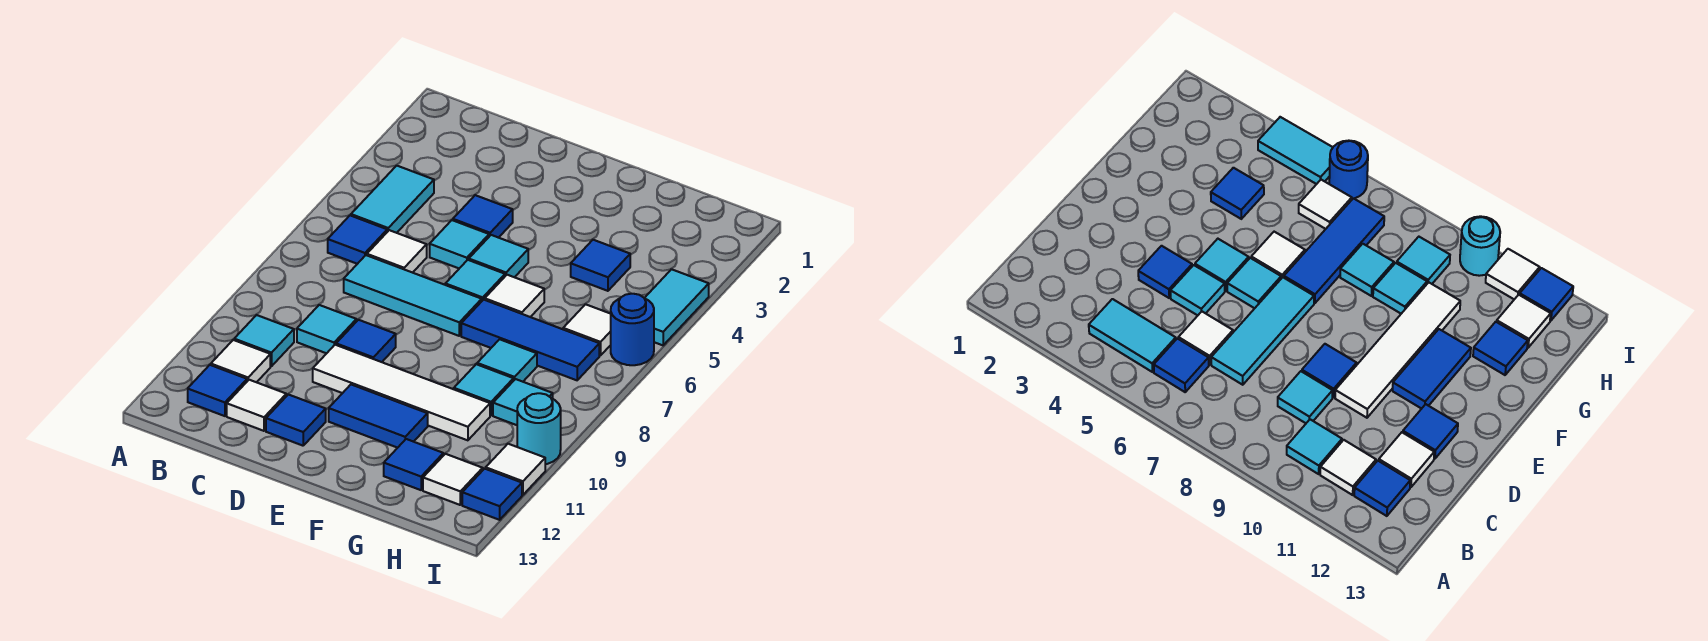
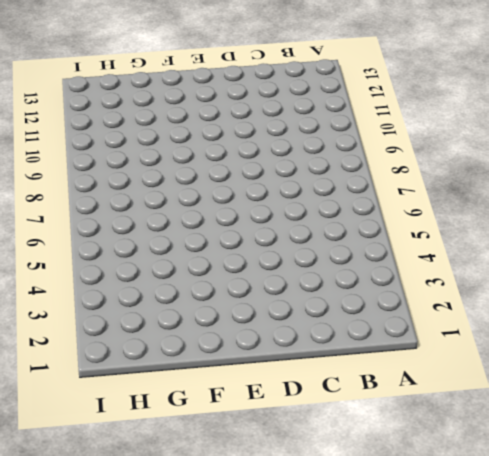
none -> cyan tile B4:B5 level 1
none -> blue tile B6 level 1
none -> cyan tile B10 level 1
none -> white tile B11 level 1

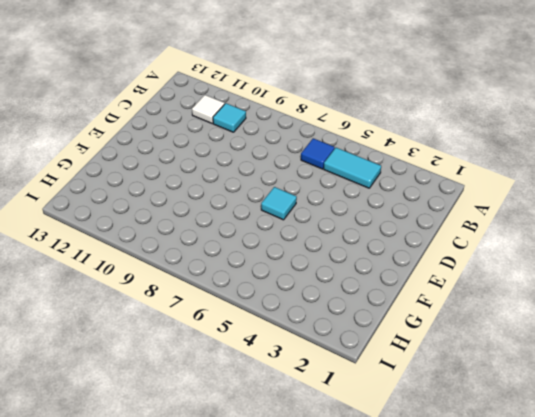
none -> blue tile B12 level 1
none -> white tile C6 level 1
none -> cyan tile C7:E7 level 1
none -> cyan tile C9 level 1

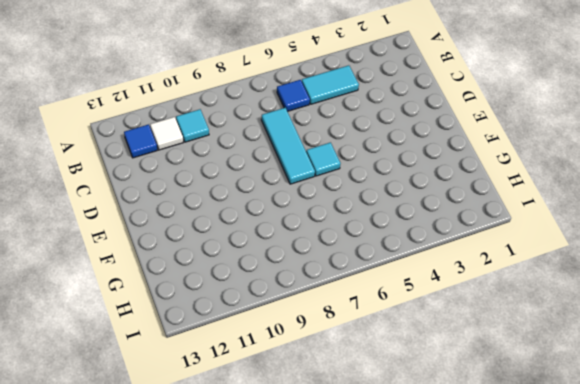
none -> white tile C6 level 1
none -> cyan tile C9 level 1
none -> white tile C12 level 1
none -> blue tile D4 level 1

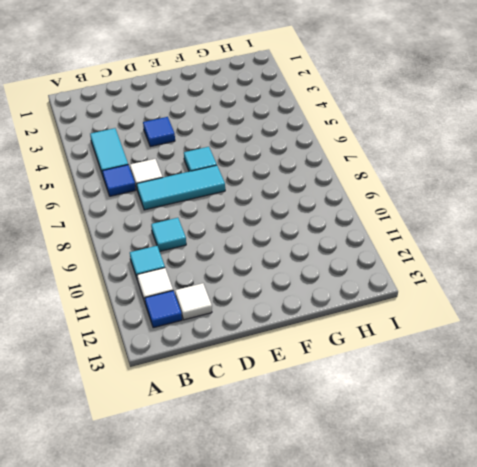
none -> cyan tile D5 level 1
none -> blue tile D9 level 1
none -> white tile D10:G10 level 1
none -> blue tile D12 level 1

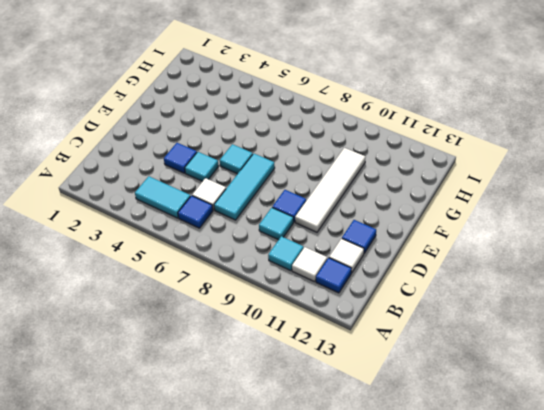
none -> cyan tile E5 level 1
none -> blue tile E11:F11 level 1
none -> white tile F6 level 1
none -> blue tile F7:H7 level 1

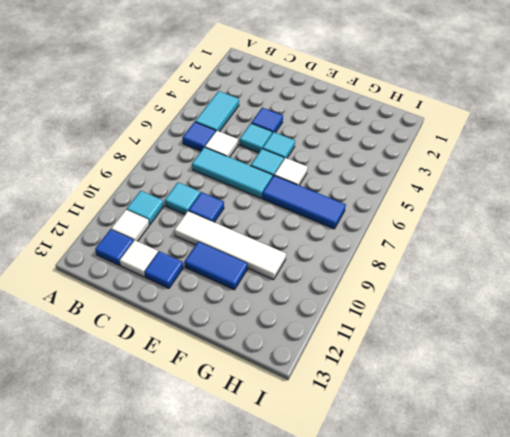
none -> blue tile G4 level 1
none -> cyan tile G8 level 1
none -> cyan tile G9 level 1
none -> blue tile G12 level 1

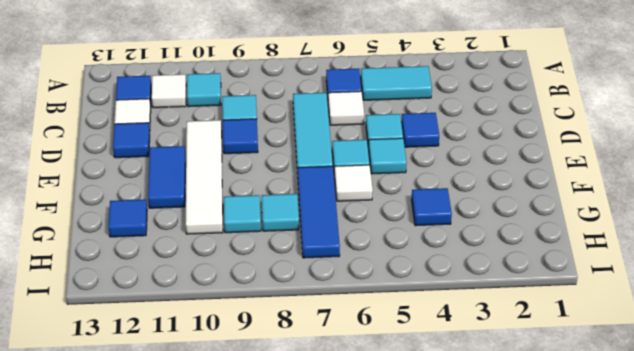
none -> white tile H6 level 1
none -> cyan tile H9 level 1
none -> white tile H12 level 1
none -> cyan tile I4:I5 level 1

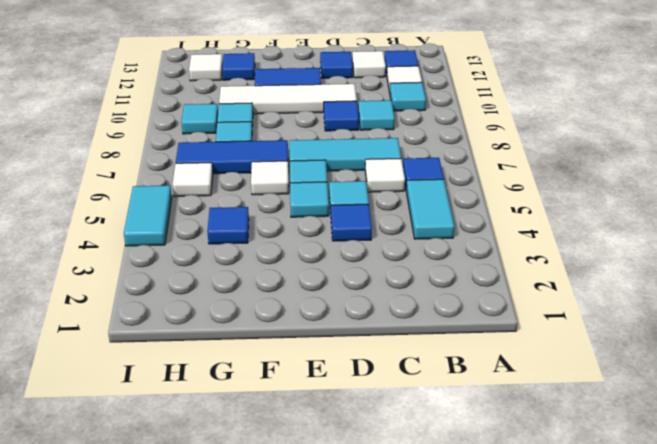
none -> blue round brick I6 level 1
none -> cyan round brick I10 level 1
none -> white tile I11 level 1
none -> blue tile I12 level 1

